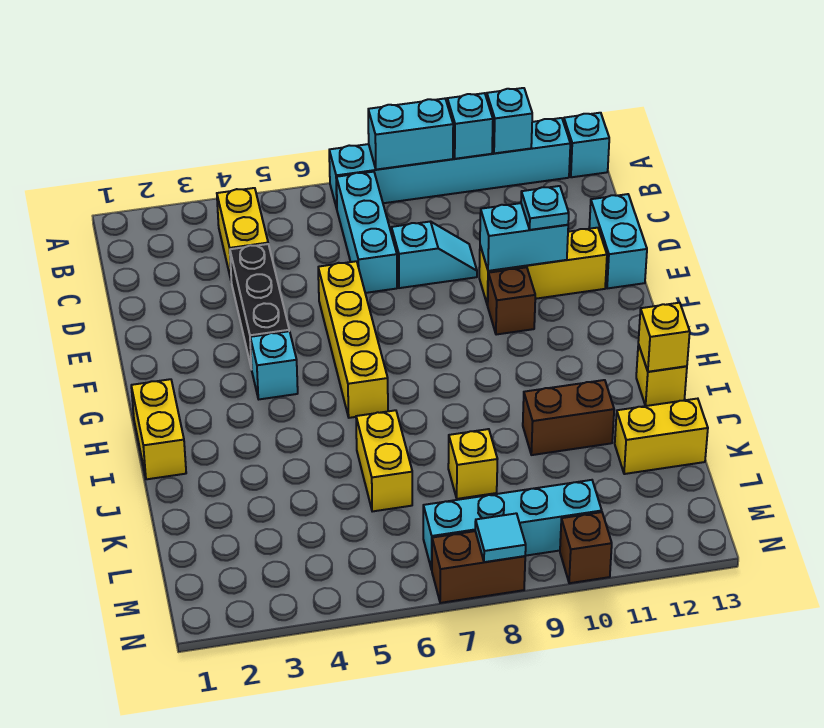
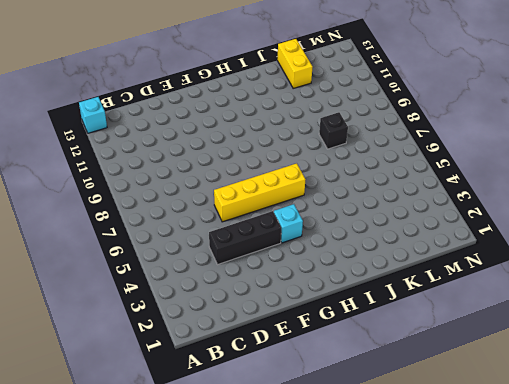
black brick K8 level 1 -> yellow brick K8 level 1
none -> cyan brick A7:A12 level 1
none -> yellow brick B4:C4 level 1
none -> cyan brick B7:D7 level 1

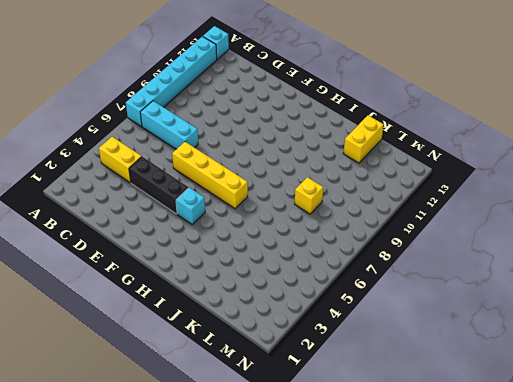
none -> cyan slope D8:D9 level 1 top 8
none -> cyan brick D13:E13 level 1
none -> yellow brick E10:E12 level 1

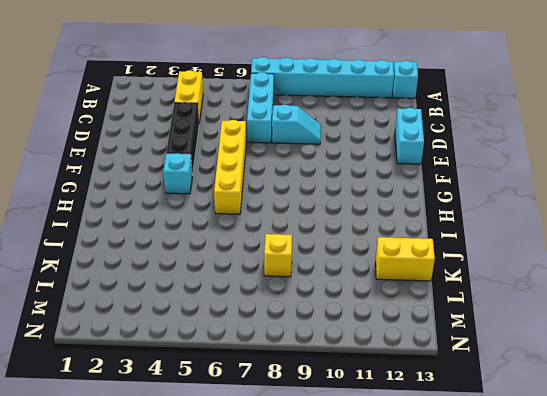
none -> yellow brick E10:E12 level 1
none -> brown brick F10 level 1
none -> yellow brick H1:I1 level 1

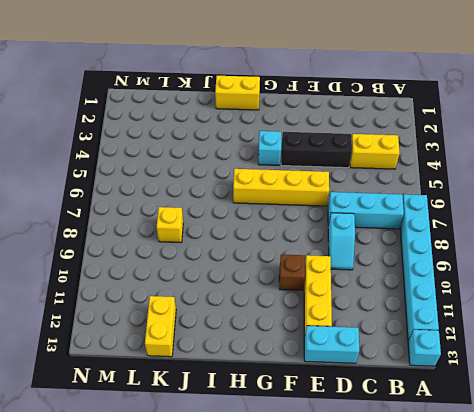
none -> yellow brick I13 level 1
none -> yellow brick J6:K6 level 1
none -> brown brick J10:J11 level 1

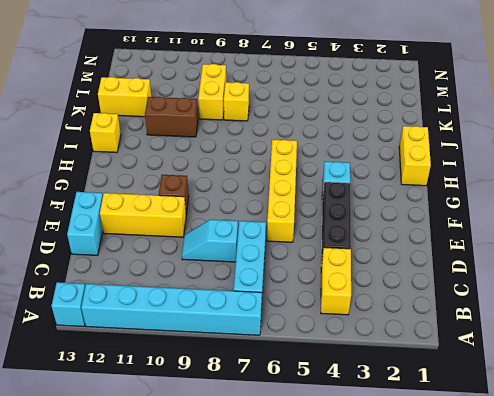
yellow brick K9:L9 level 1 -> yellow brick J6:K6 level 1
none -> cyan brick M7:M10 level 1
none -> brown brick N7:N8 level 1
none -> brown brick N10 level 1

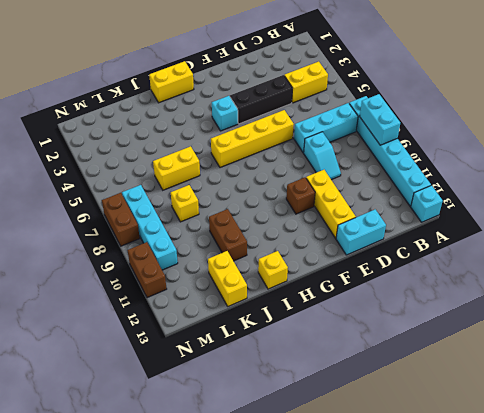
brown brick N10:N11 level 1 -> brown brick N10 level 1
none -> cyan brick A10 level 2
none -> cyan brick A11 level 2
none -> cyan brick E10:E11 level 2

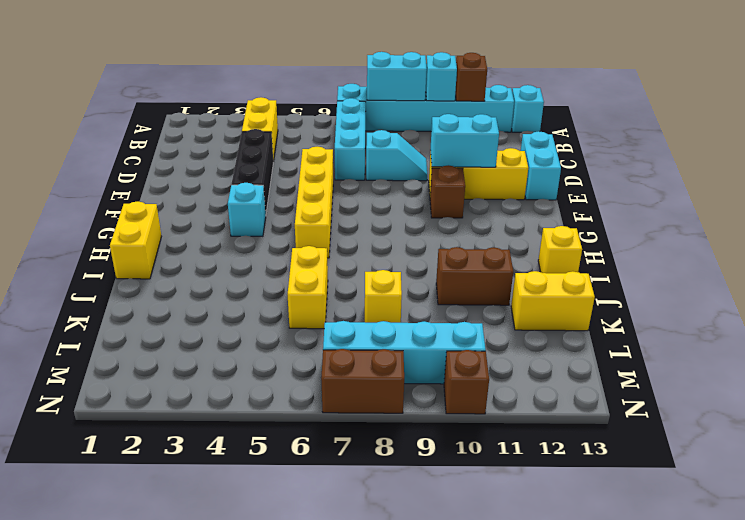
brown brick A11 level 2 -> cyan brick A11 level 2
none -> yellow brick I13 level 2
none -> cyan tile N8 level 2
none -> cyan plate E11 level 3

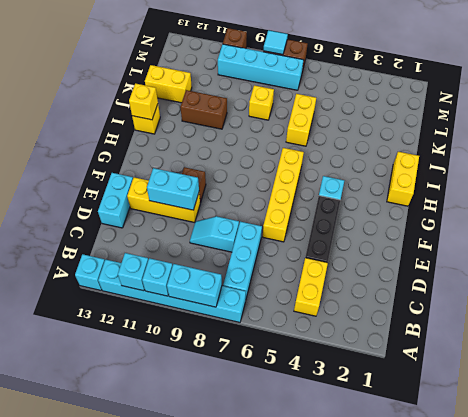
none -> cyan plate E11 level 3

